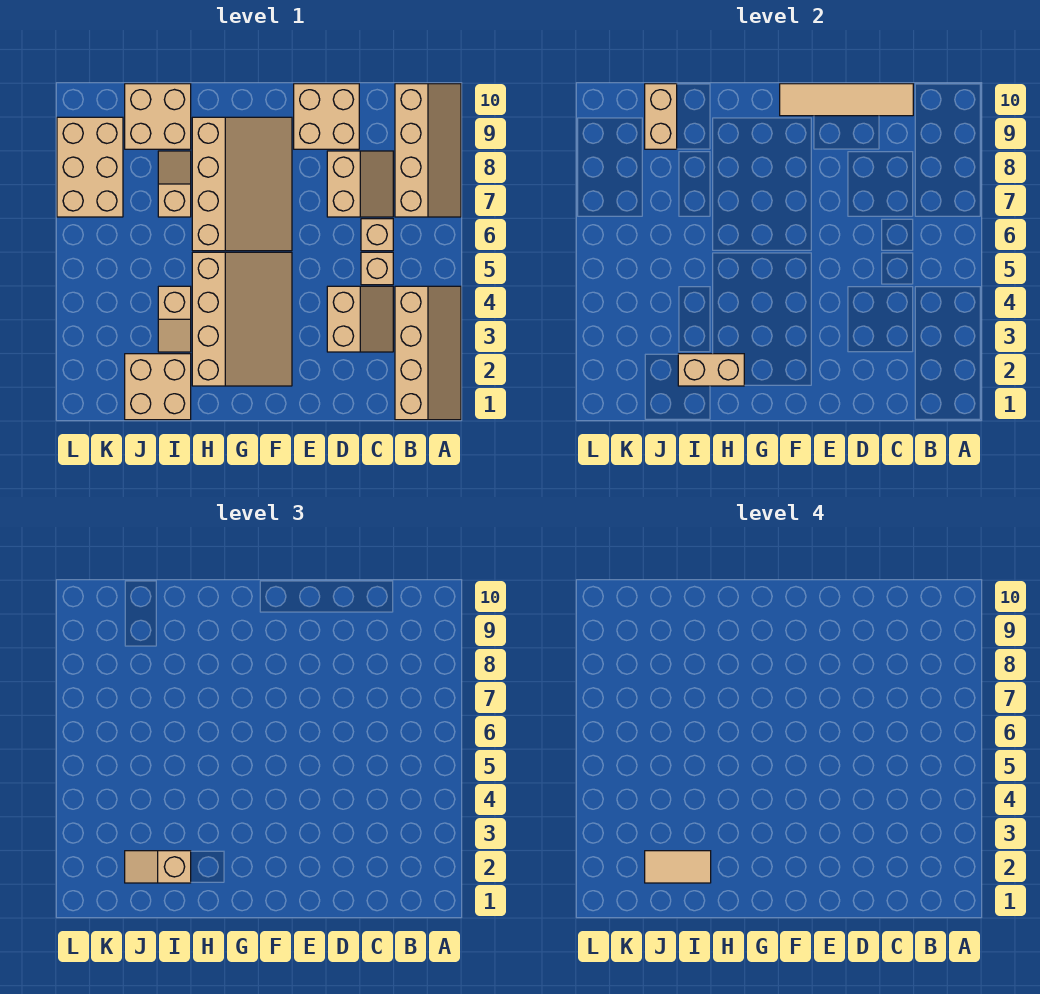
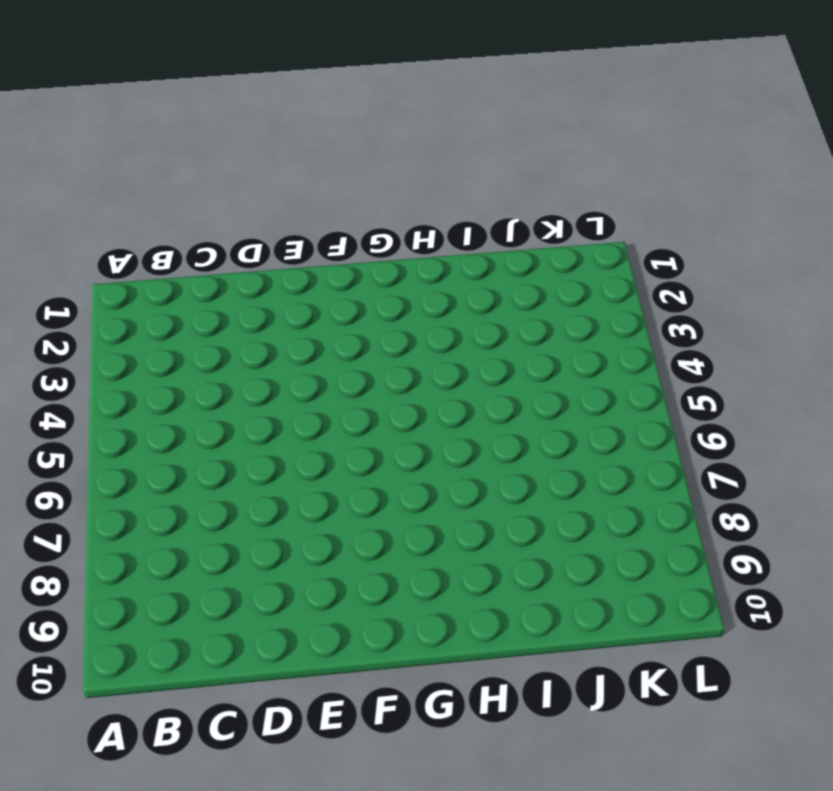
none -> tan slope A1:B4 level 1 top B
none -> tan slope A7:B10 level 1 top B
none -> tan slope C3:D4 level 1 top D

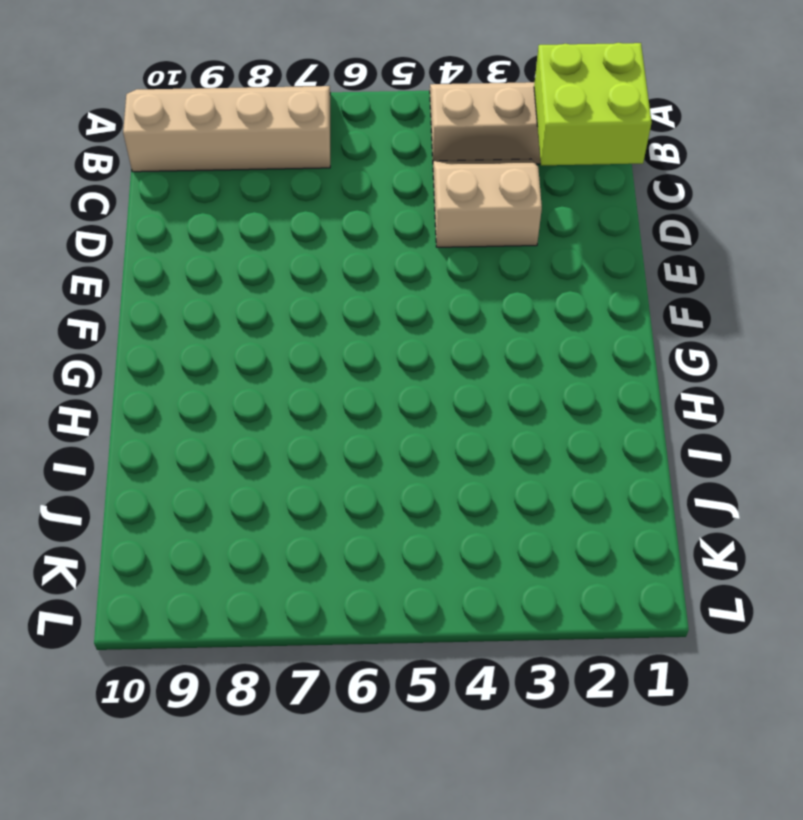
lime brick B1:C2 level 2 -> none
none -> tan brick C5 level 1
none -> tan brick C6 level 1
none -> tan slope C7:D8 level 1 top D

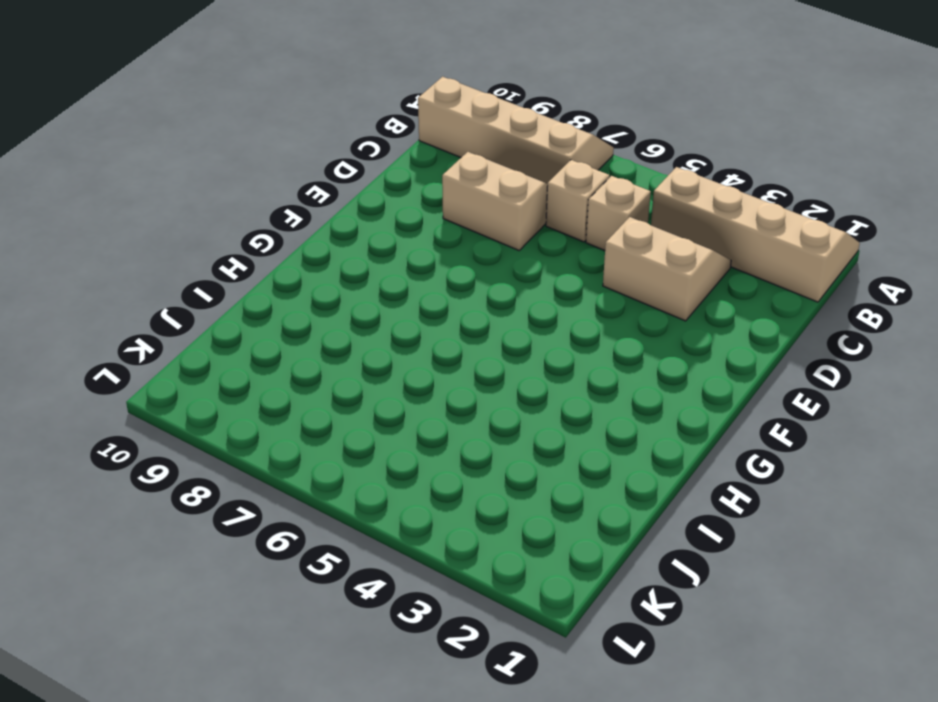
none -> tan brick D9:E10 level 1
none -> tan slope F2:H5 level 1 top H
none -> tan slope F6:H9 level 1 top H

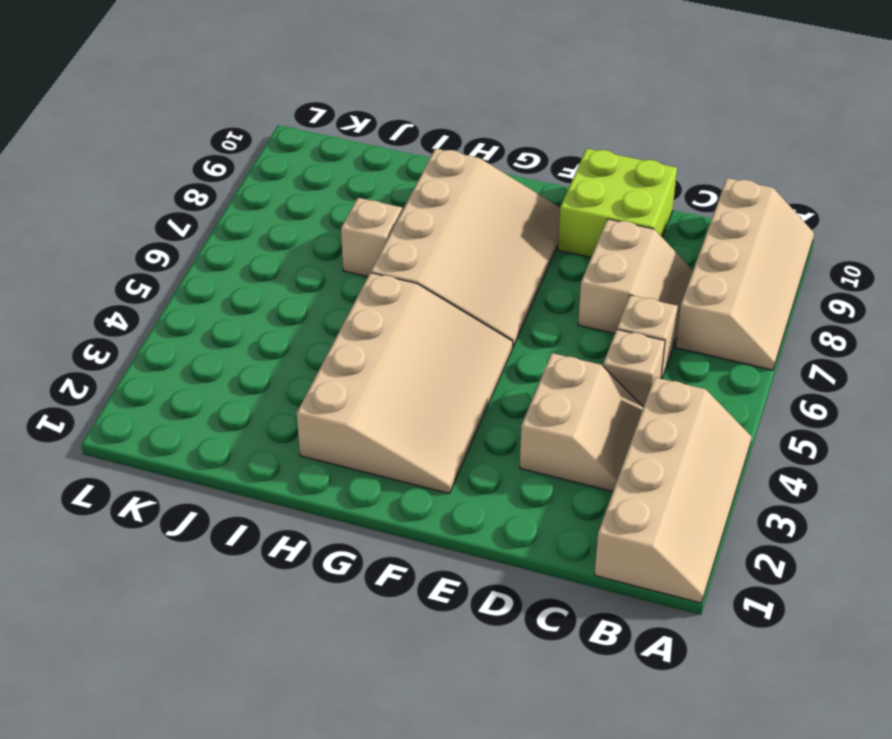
lime brick D9:E10 level 1 -> tan brick D9:E10 level 1
none -> tan brick I1:J2 level 1
none -> tan slope I3:I4 level 1 top 4
none -> tan brick I9:J10 level 1

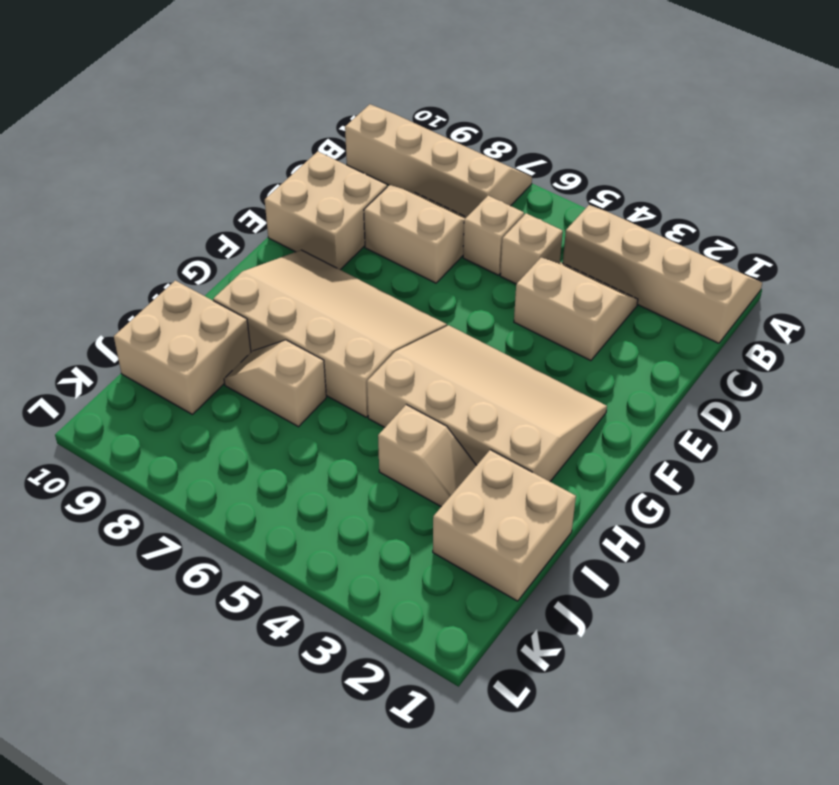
none -> tan brick K7:L9 level 1
none -> tan tile C10:F10 level 2
none -> tan brick H2:I2 level 2

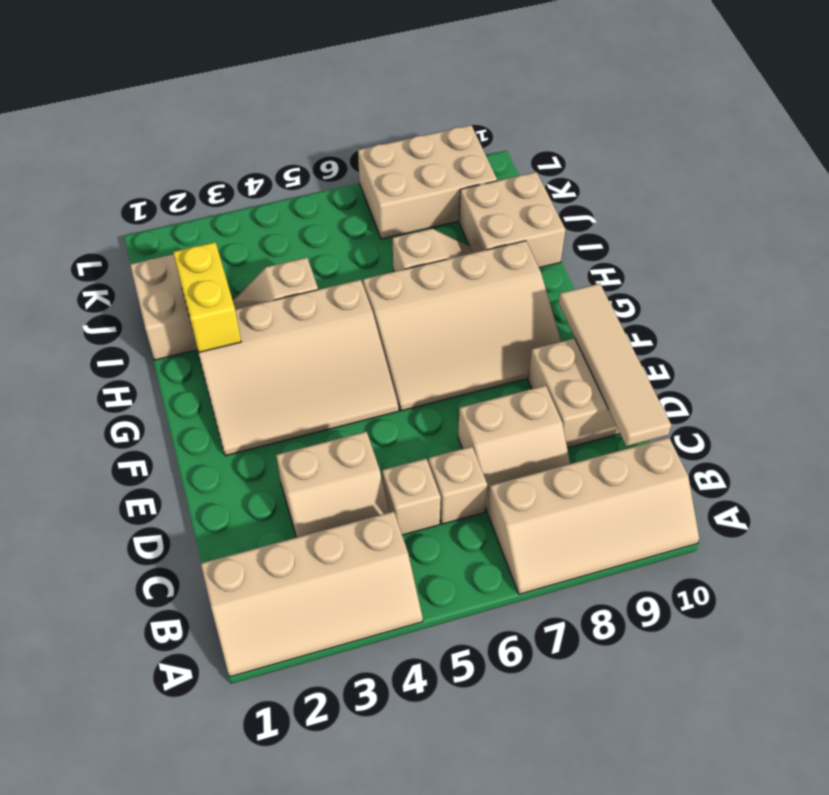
yellow brick H2:I2 level 2 -> tan brick H2:I2 level 2
none -> tan brick J9:J10 level 2
none -> tan slope I2:J2 level 3 top I
none -> tan tile I2:J2 level 4

